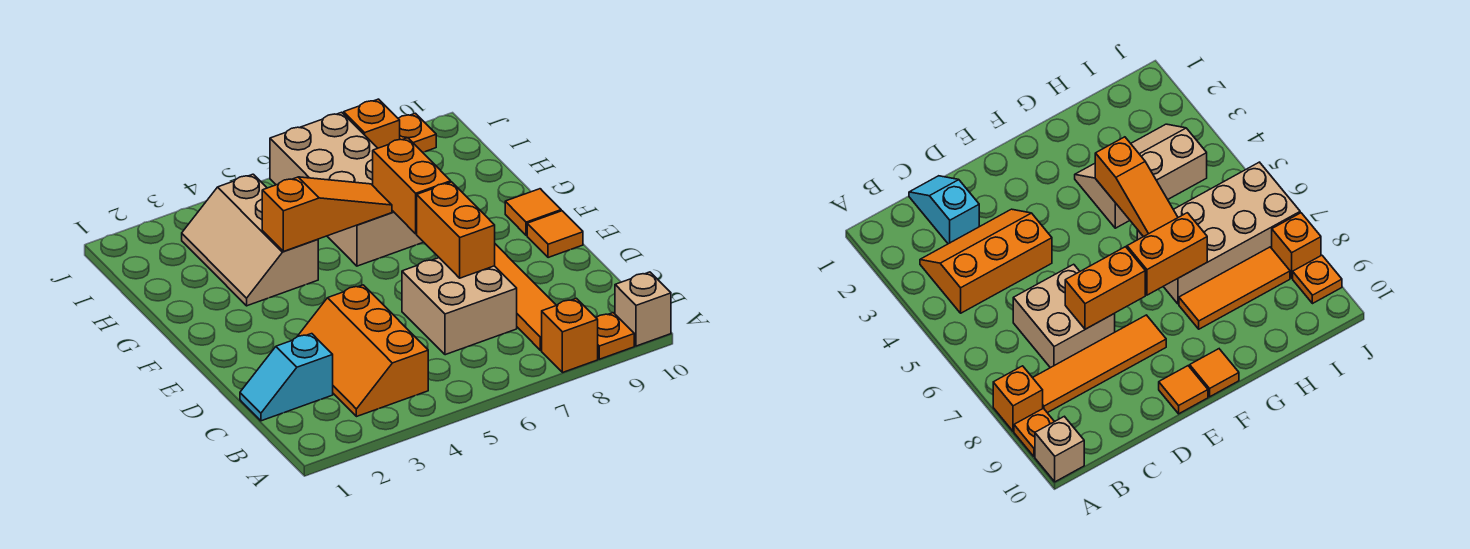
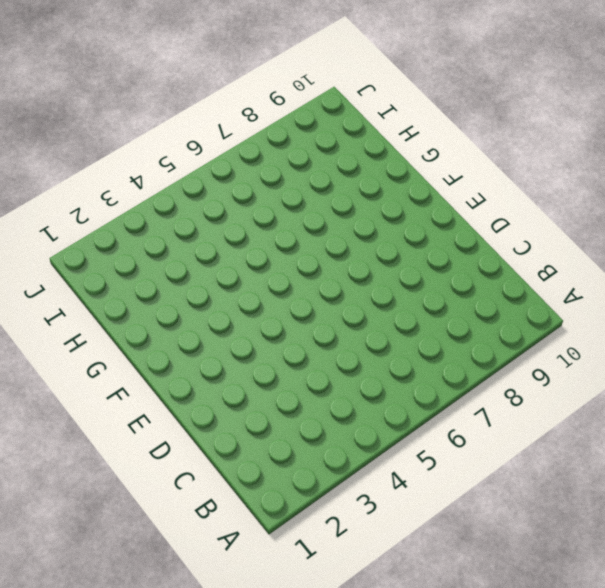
none -> orange brick A8 level 1
none -> orange plate A9 level 1
none -> tan brick A10 level 1

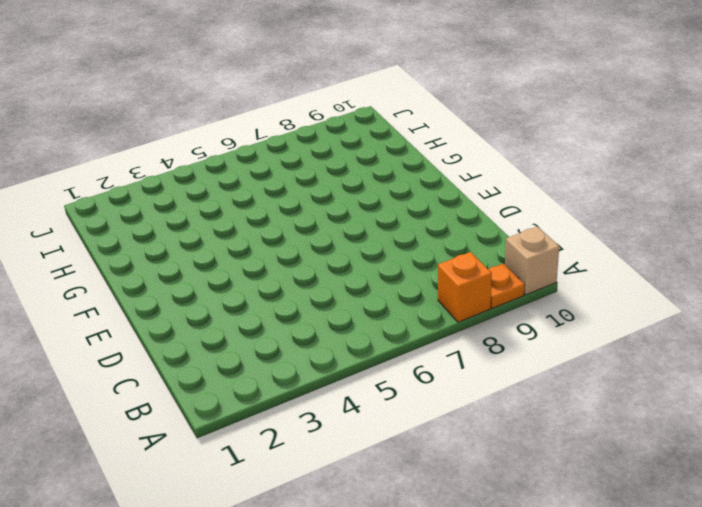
none -> orange slope B3:D4 level 1 top 4
none -> orange tile B8:E8 level 1
none -> cyan slope C1:C2 level 1 top 2

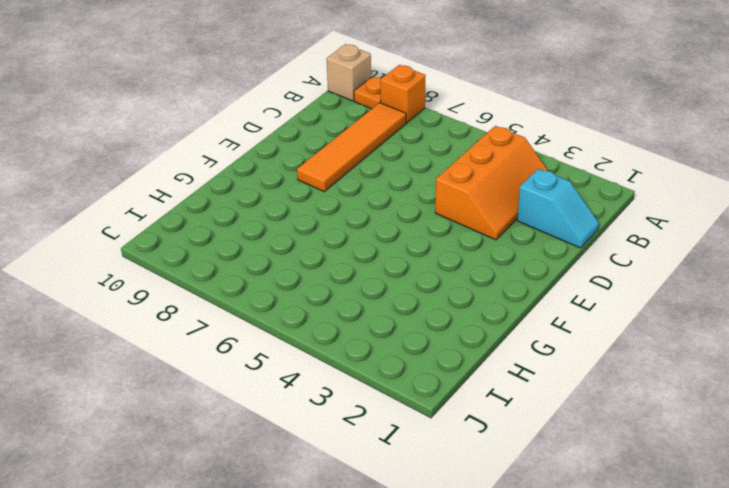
none -> tan brick C6:D7 level 1
none -> orange tile E10 level 1
none -> orange tile F10 level 1

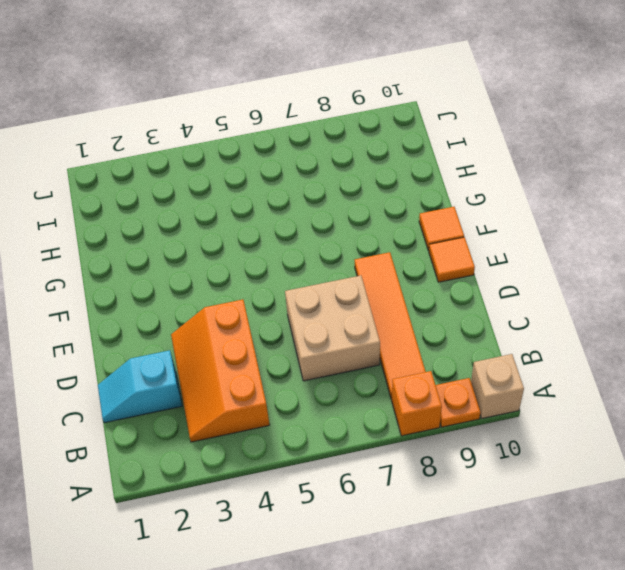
none -> tan slope G3:I4 level 1 top 4
none -> tan brick G6:J7 level 1
none -> orange tile G8:I8 level 1

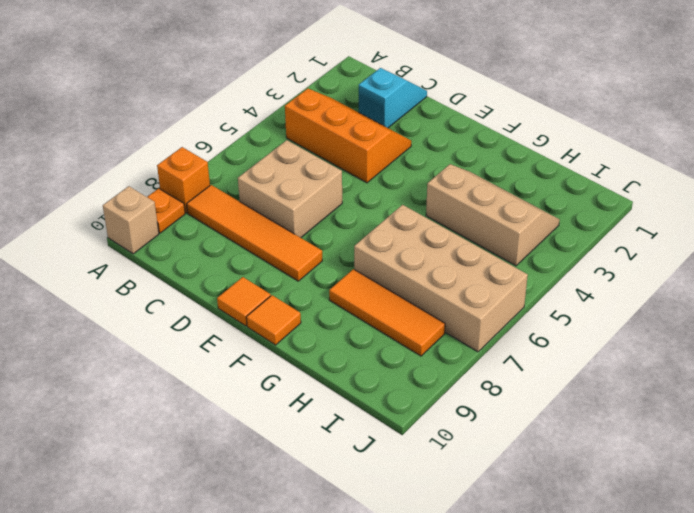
none -> orange brick J8 level 1
none -> orange plate J9 level 1
none -> orange brick D7:E7 level 2

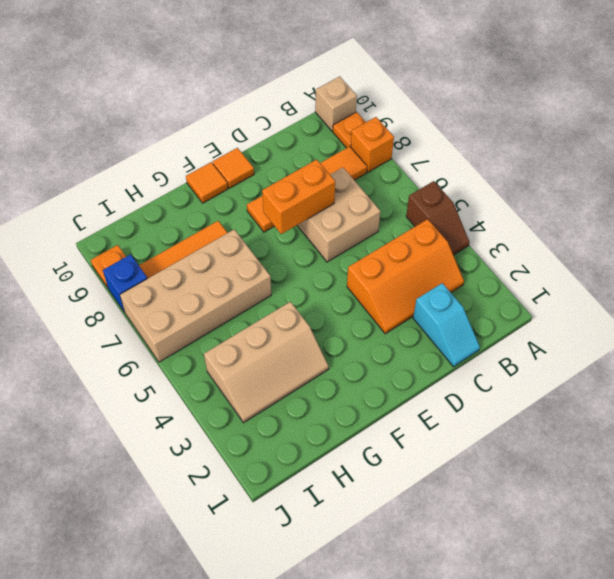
brown slope A4:A5 level 1 top 5 -> none
blue brick J8 level 1 -> orange brick J8 level 1
none -> orange brick F7:G7 level 2
none -> orange slope G4:G6 level 2 top 4

